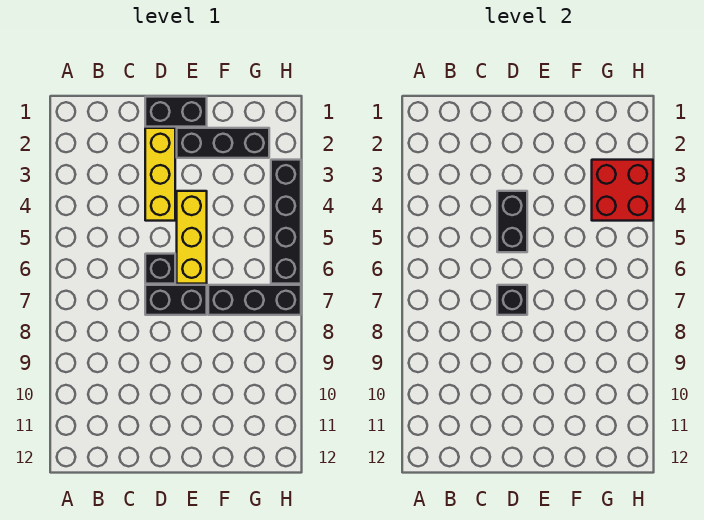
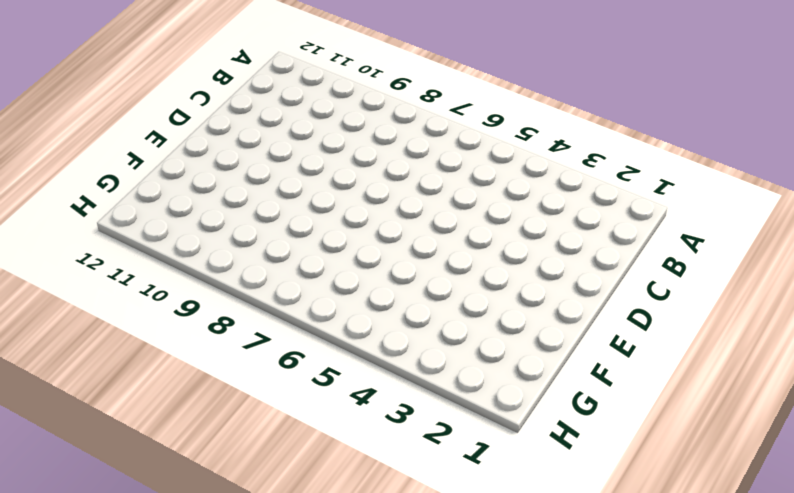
none -> black brick D1:E1 level 1
none -> yellow brick D2:D4 level 1

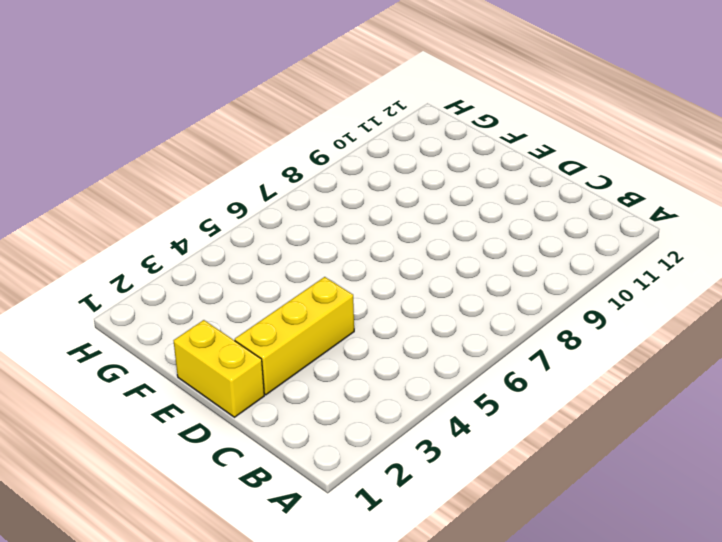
yellow brick D1:E1 level 1 -> black brick D1:E1 level 1
none -> black brick D6 level 1
none -> black brick D7:E7 level 1

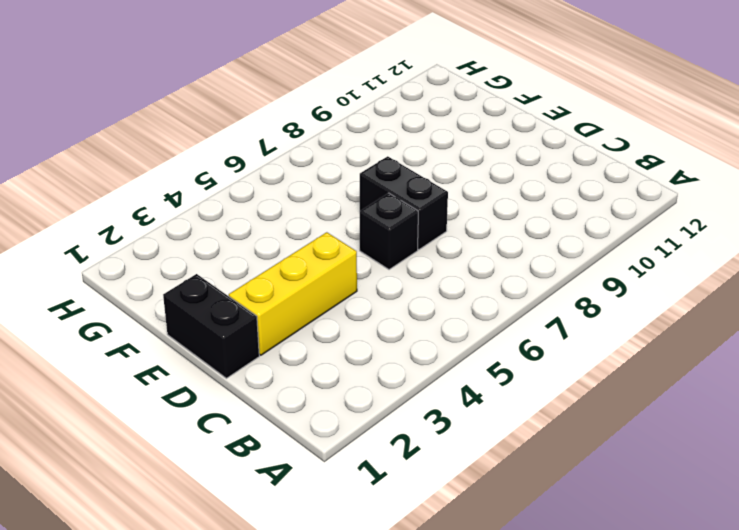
none -> black brick E2:G2 level 1
none -> yellow brick E4:E6 level 1

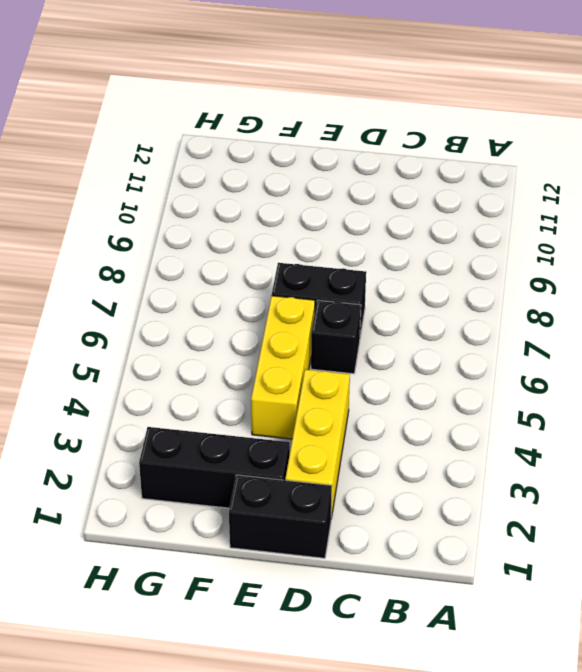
none -> black brick F7:H7 level 1
none -> black brick H3:H6 level 1

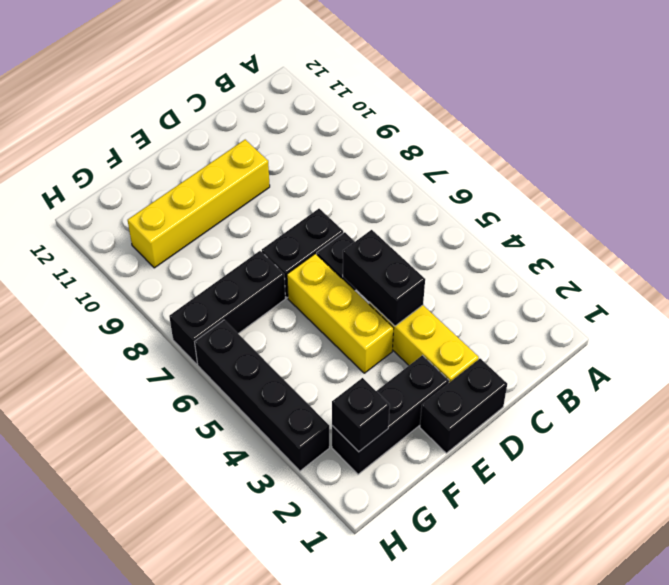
yellow brick D10:G10 level 1 -> none
black brick G2 level 2 -> black brick D7 level 2
none -> red brick G3:H4 level 2

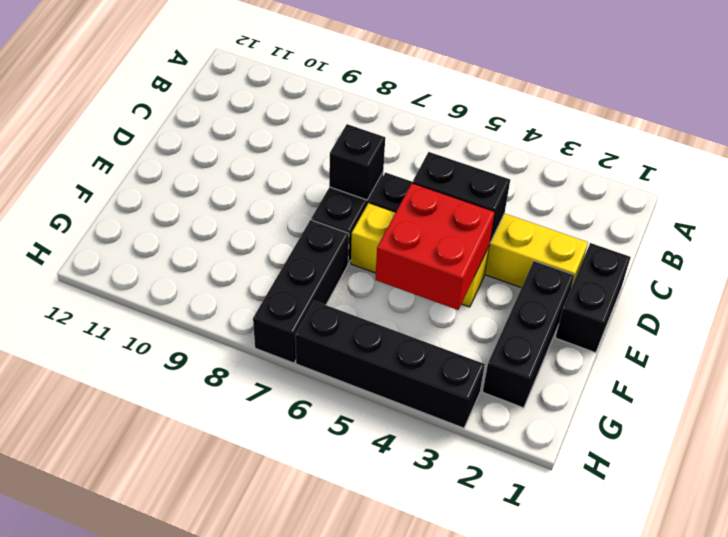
red brick E4:F5 level 2 -> red brick G3:H4 level 2

